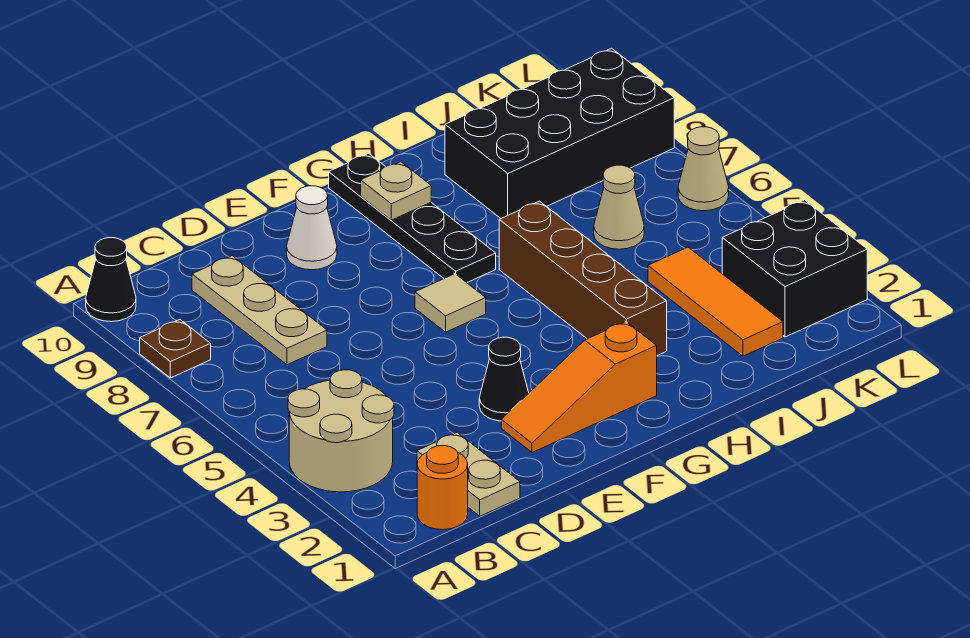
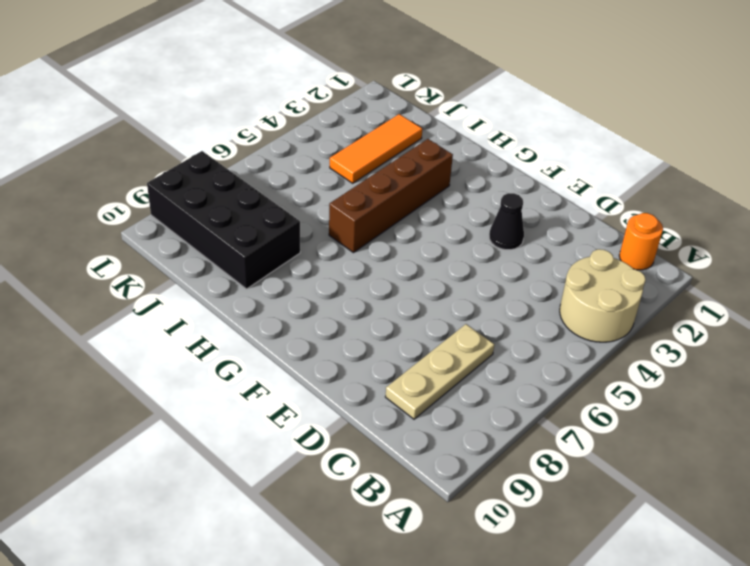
none -> brown plate A8 level 1
none -> black cone A10 level 1
none -> tan plate C1:C2 level 1

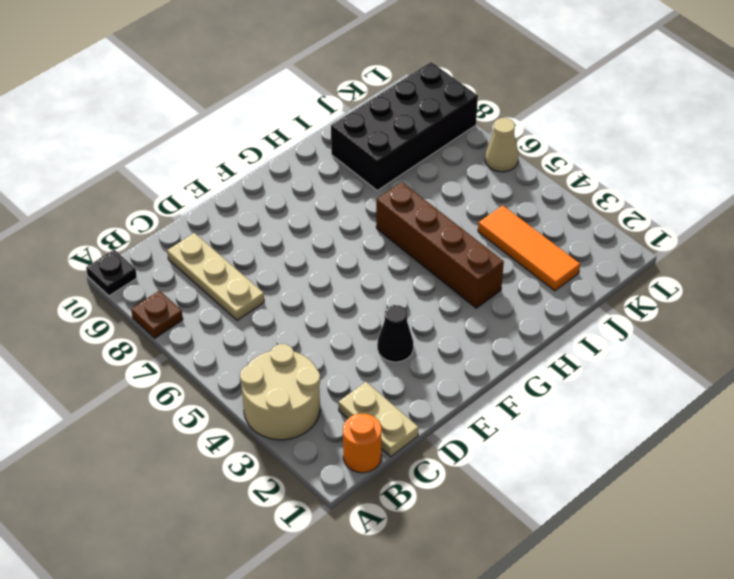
black plate A10 level 1 -> black cone A10 level 1
none -> orange slope E2:G2 level 1 top G
none -> white cone E9 level 1
none -> tan tile F6 level 1

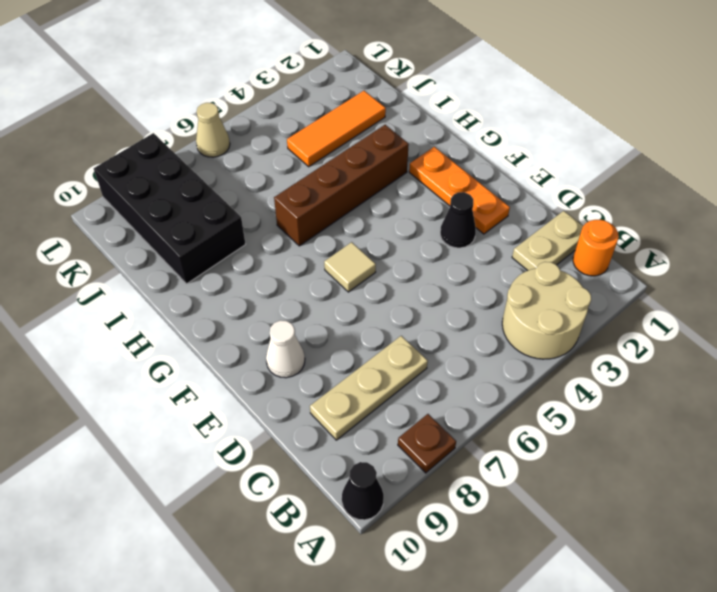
orange plate E2:G2 level 1 -> orange slope E2:G2 level 1 top G
none -> black plate G7:G10 level 1
none -> tan cone J6 level 1
none -> black brick K2:L3 level 1

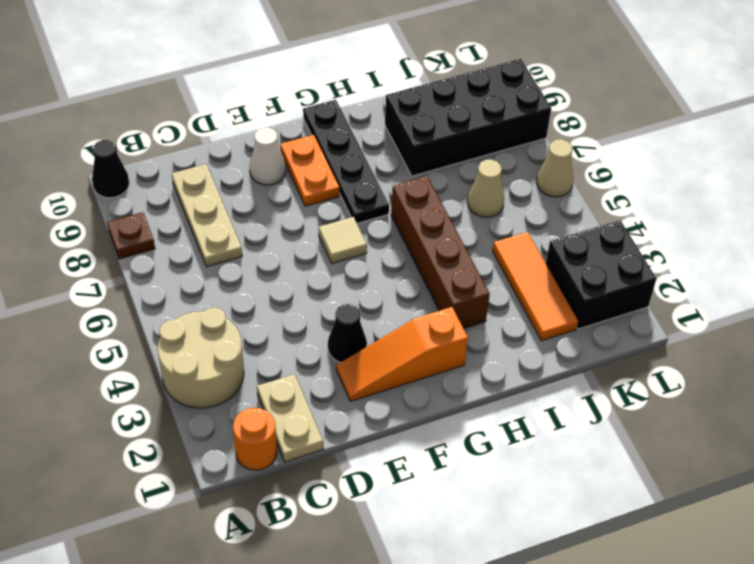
orange plate F8:F9 level 1 -> none
none -> tan plate G9 level 2

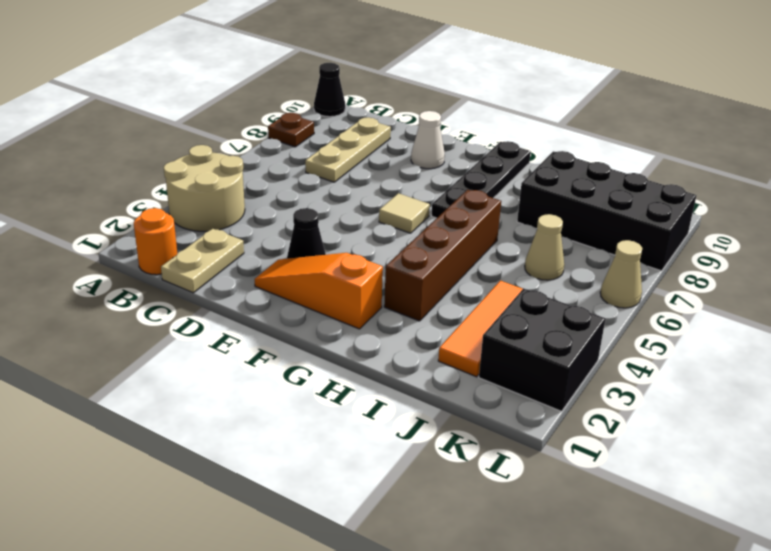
none -> tan plate G9 level 2

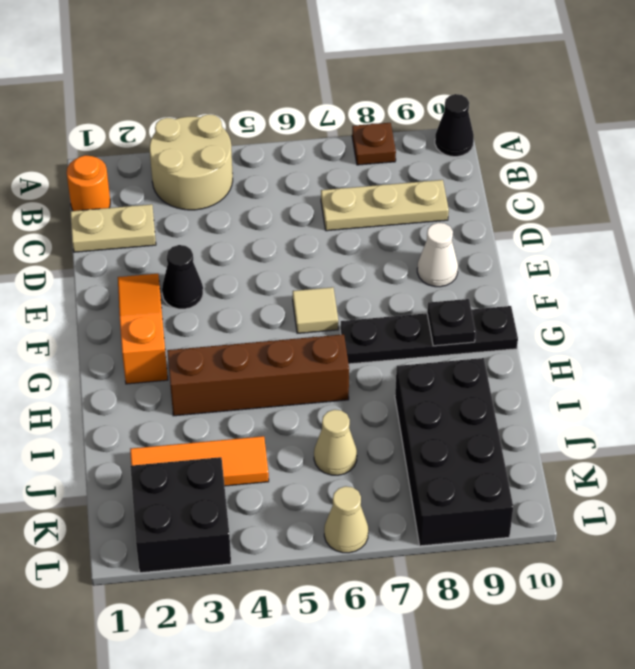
black plate G9 level 2 -> tan plate G9 level 2

